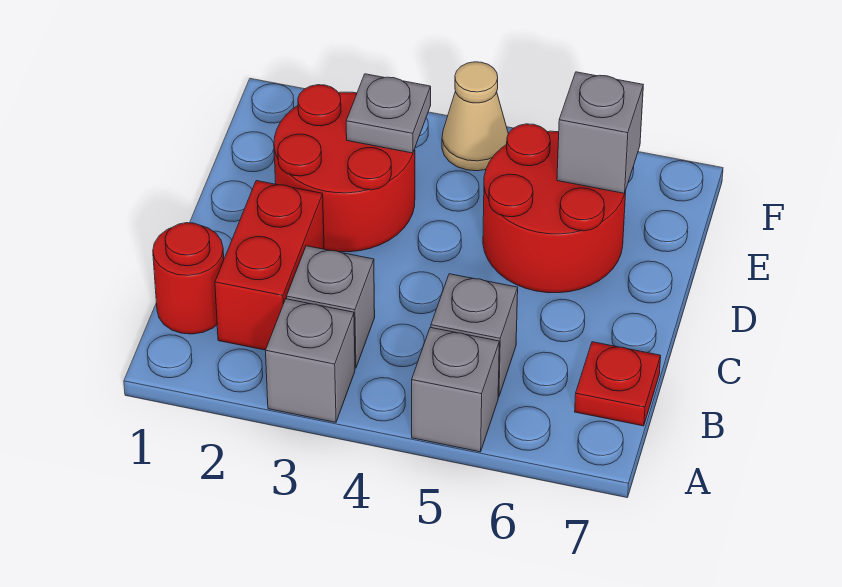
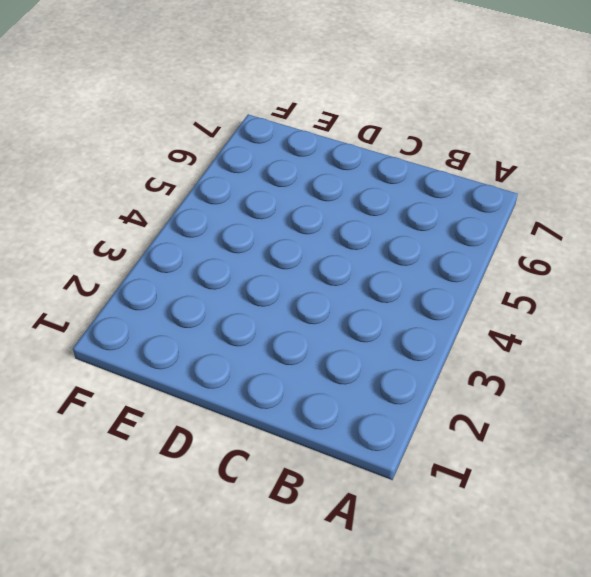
none -> grey brick A3 level 1
none -> grey brick A5 level 1
none -> red round brick B1 level 1

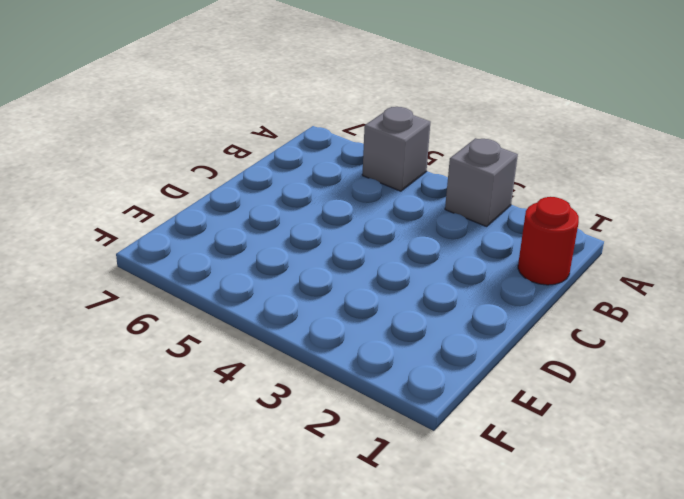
none -> red brick B2:C2 level 1
none -> grey brick B3 level 1
none -> grey brick B5 level 1

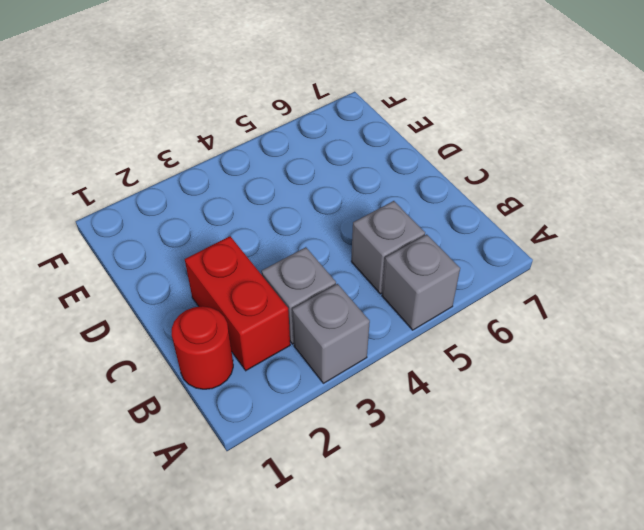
none -> red plate B7 level 1
none -> red round brick D2:E3 level 1
none -> red round brick D5:E6 level 1

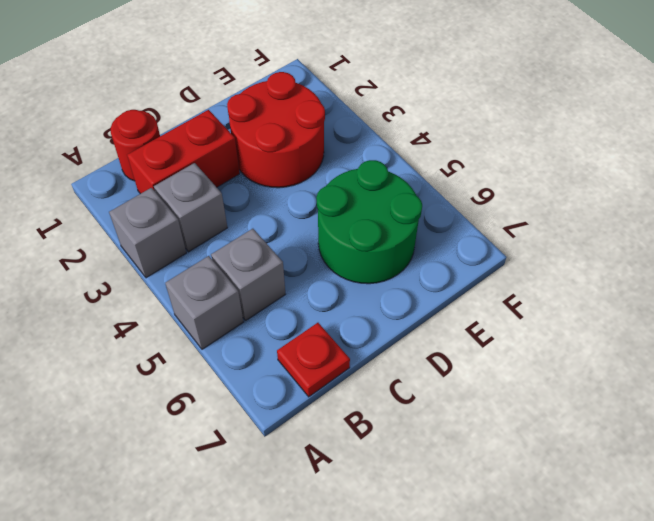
green round brick D5:E6 level 1 -> red round brick D5:E6 level 1
none -> tan cone F4 level 1
none -> grey plate E3 level 2
none -> grey brick E6 level 2

